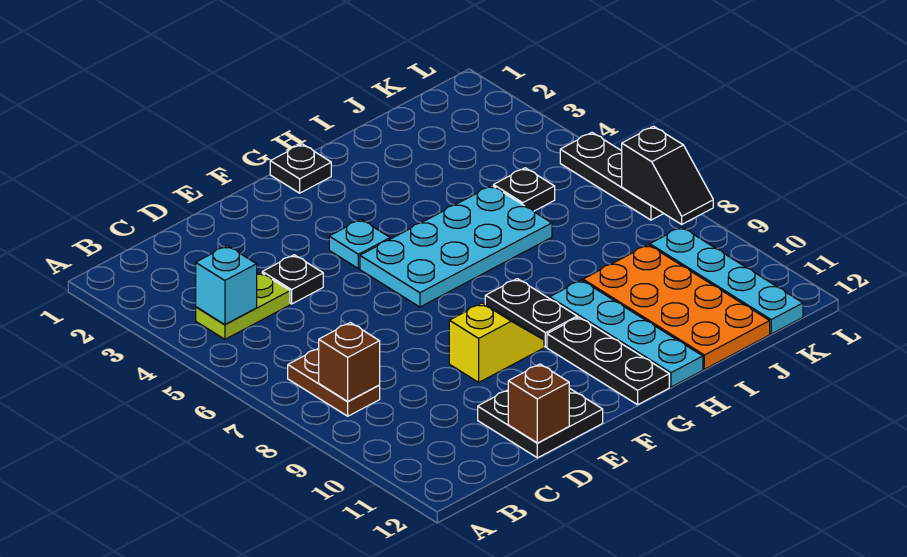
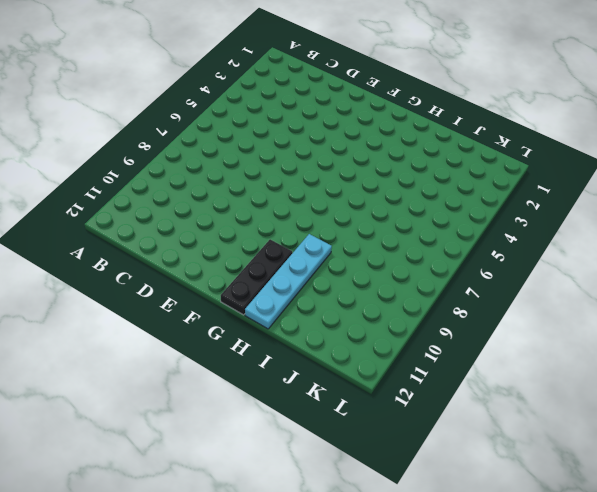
none -> lime plate B4:C4 level 1
none -> brown plate B7:B8 level 1
none -> black plate D4 level 1

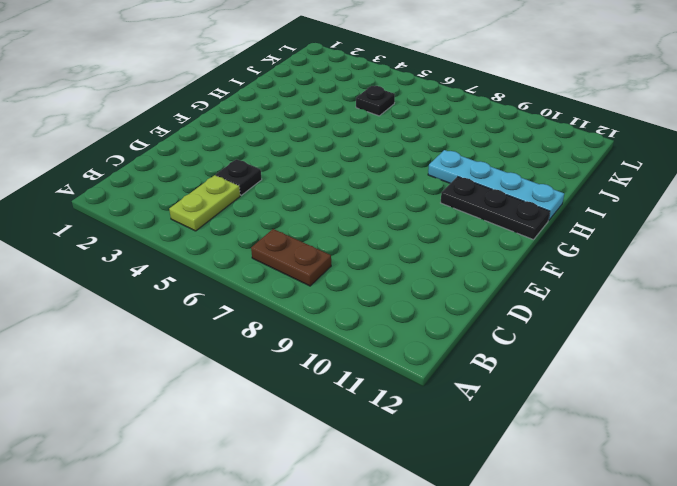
none -> black plate D11:E12 level 1
none -> yellow slope E9:F9 level 1 top E
none -> cyan plate F4 level 1

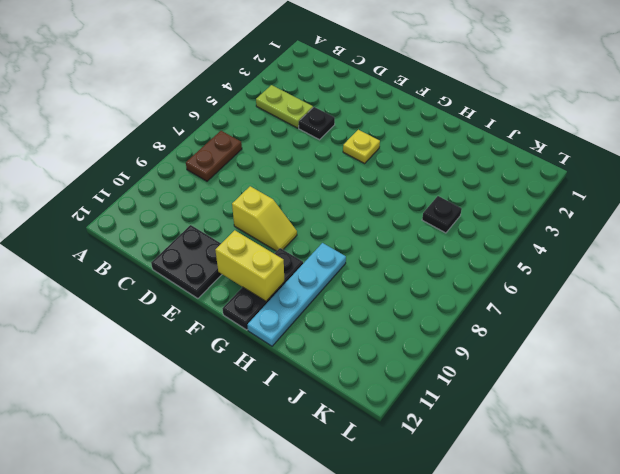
yellow plate F4 level 1 -> cyan plate F4 level 1
yellow brick F11:G11 level 2 -> none
none -> cyan plate F5:I6 level 1
none -> black plate G1 level 1
none -> black plate G8:G9 level 1

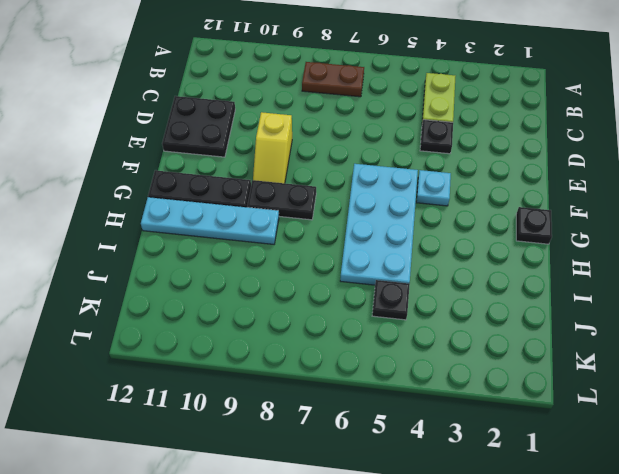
none -> orange plate I9:J12 level 1
none -> cyan plate K9:K12 level 1
none -> black plate L5:L7 level 1

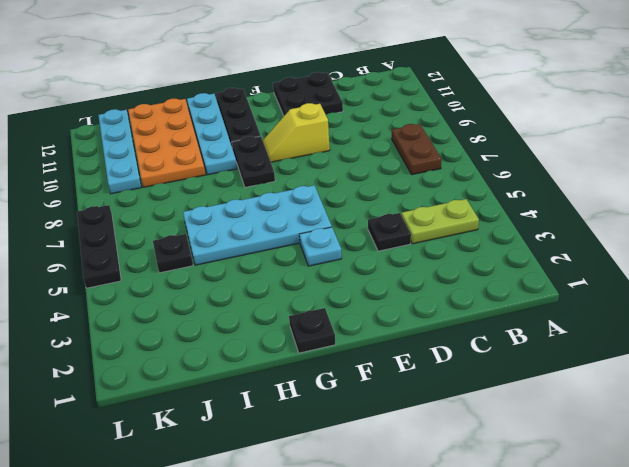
none -> cyan brick B4 level 2
none -> brown brick B8 level 2
none -> brown brick D12 level 2

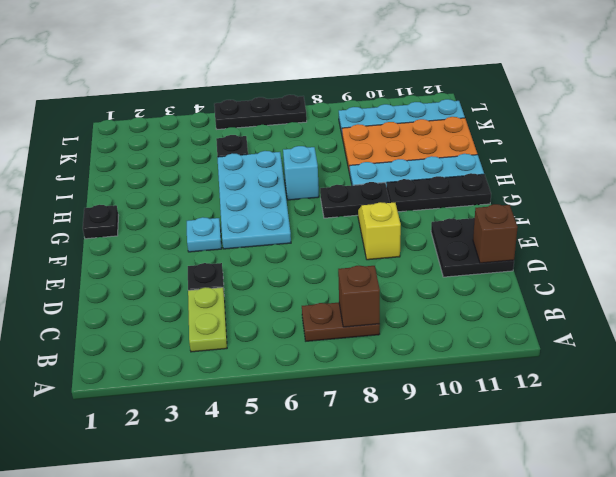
cyan brick H7 level 1 -> cyan brick B4 level 2
none -> black slope L7:L8 level 2 top 7

